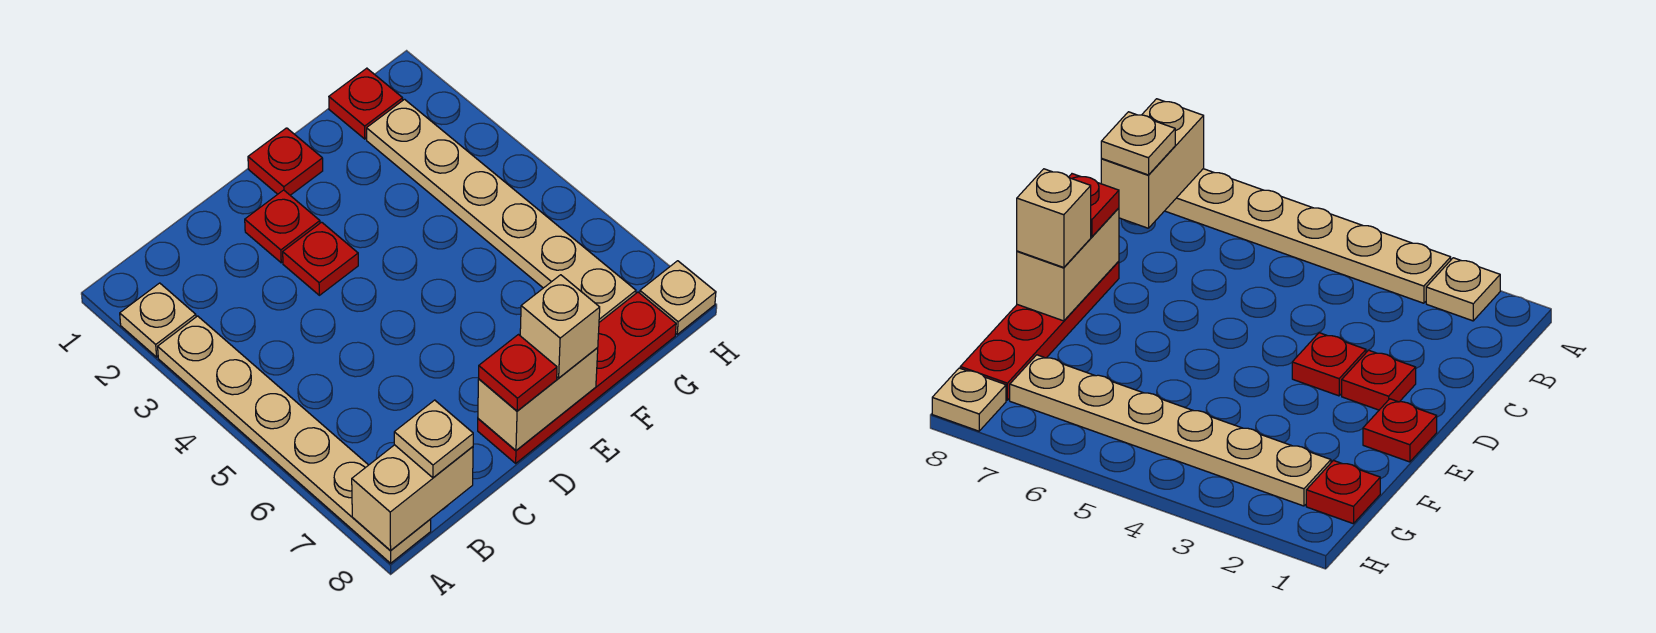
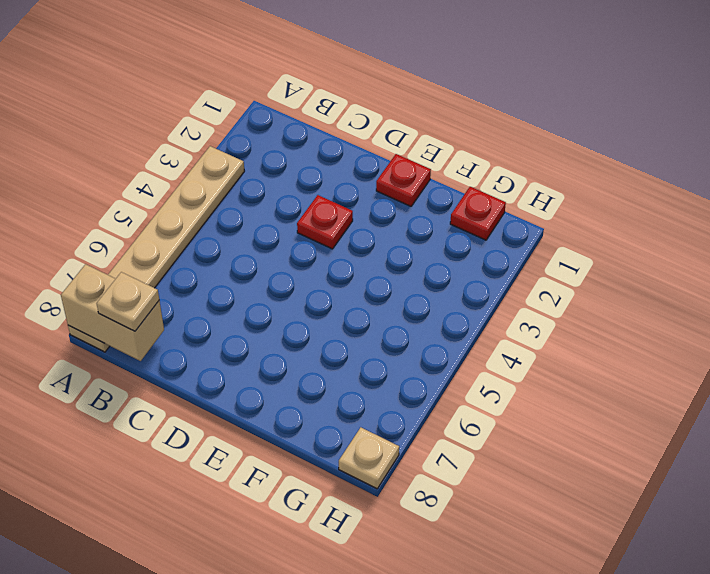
none -> tan plate A2 level 1
none -> red plate D2 level 1
none -> red plate D8:G8 level 1

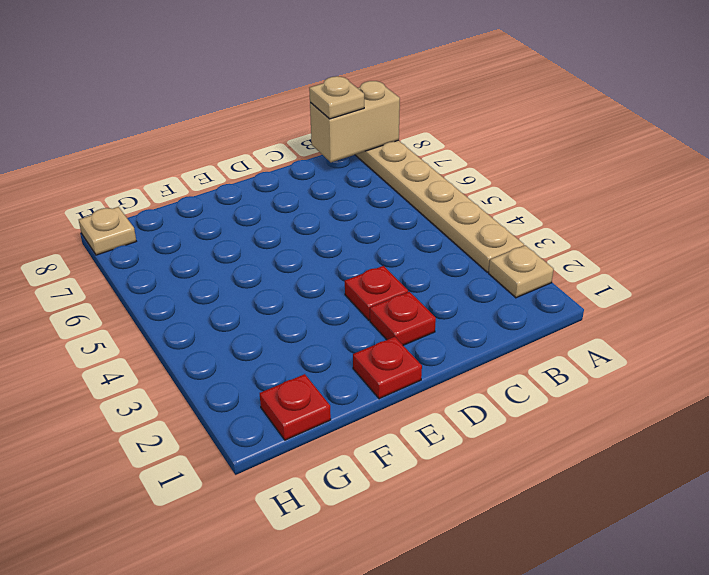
none -> red plate D8:G8 level 1
none -> tan plate G2:G7 level 1
none -> tan brick D8:E8 level 2

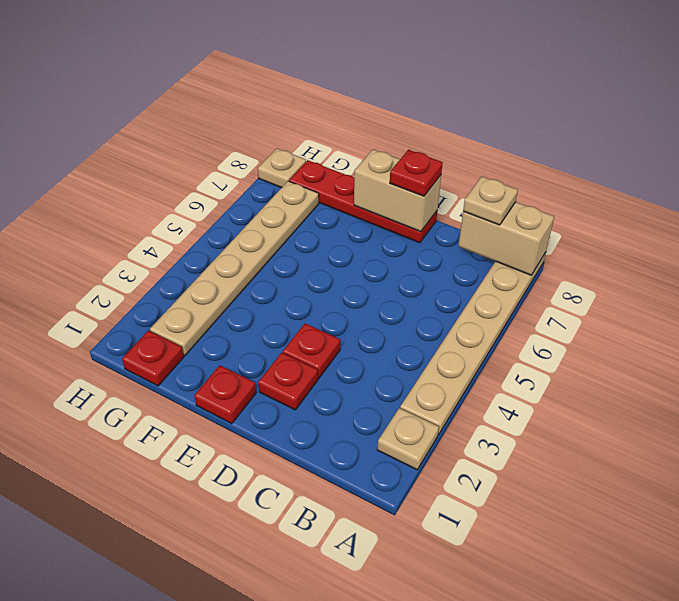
none -> tan brick E8 level 3

